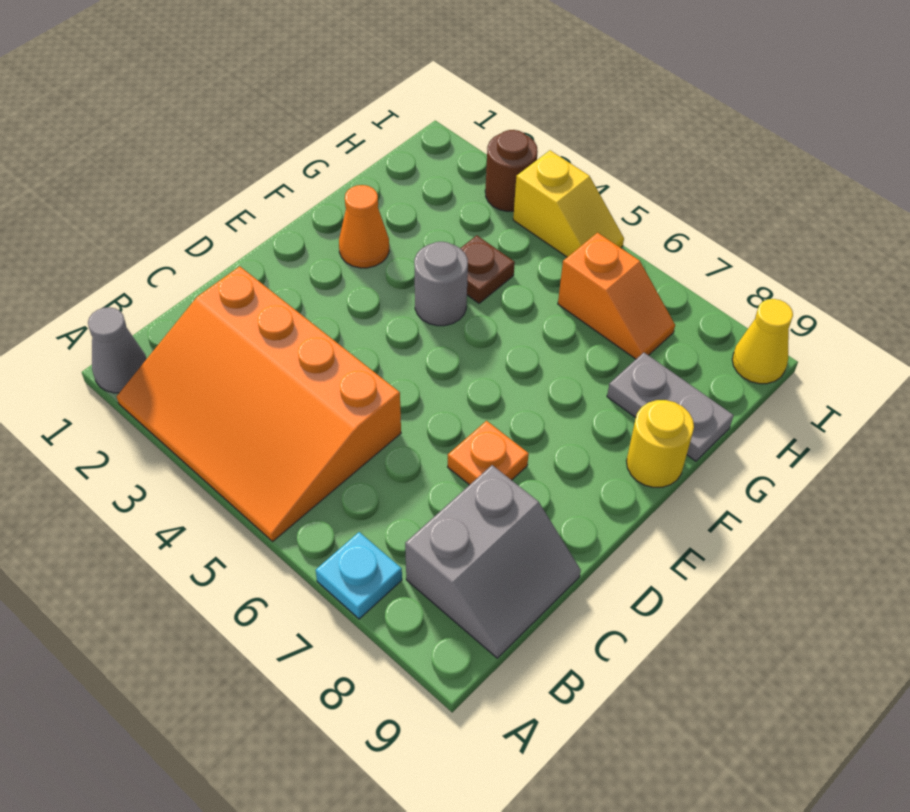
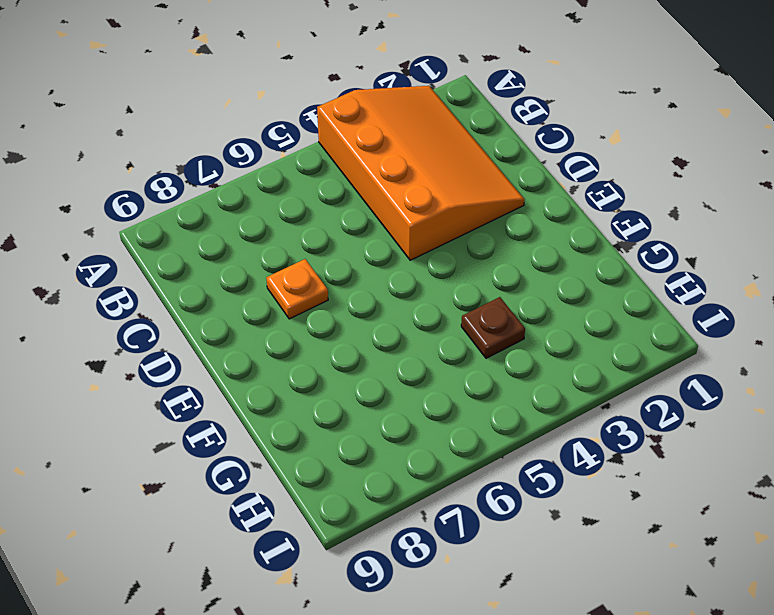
orange slope A2:D4 level 1 top 4 -> orange slope A2:C5 level 1 top C
none -> grey cone A1 level 1
none -> cyan plate A7 level 1
none -> grey slope B8:C9 level 1 top 8

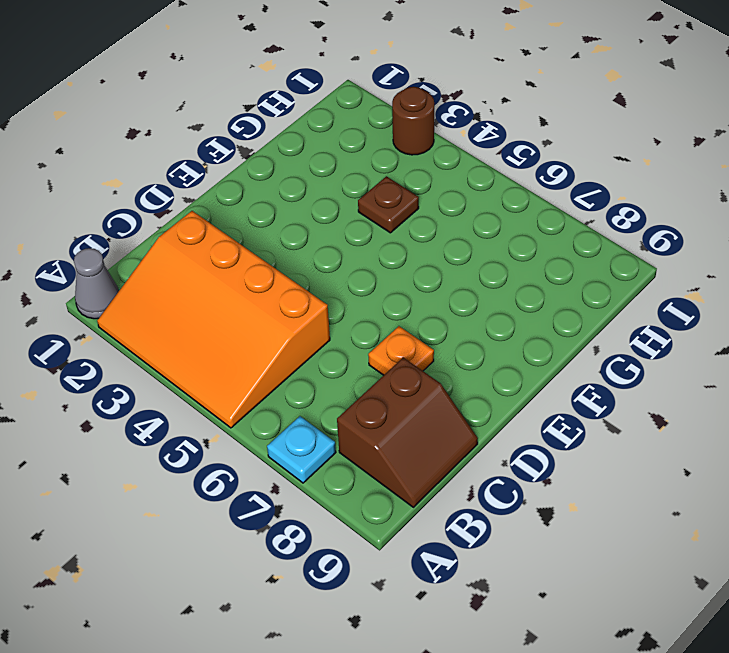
brown slope B8:C9 level 1 top 8 -> grey slope B8:C9 level 1 top 8
none -> orange cone F2 level 1
none -> grey round brick F4 level 1
none -> yellow round brick F9 level 1

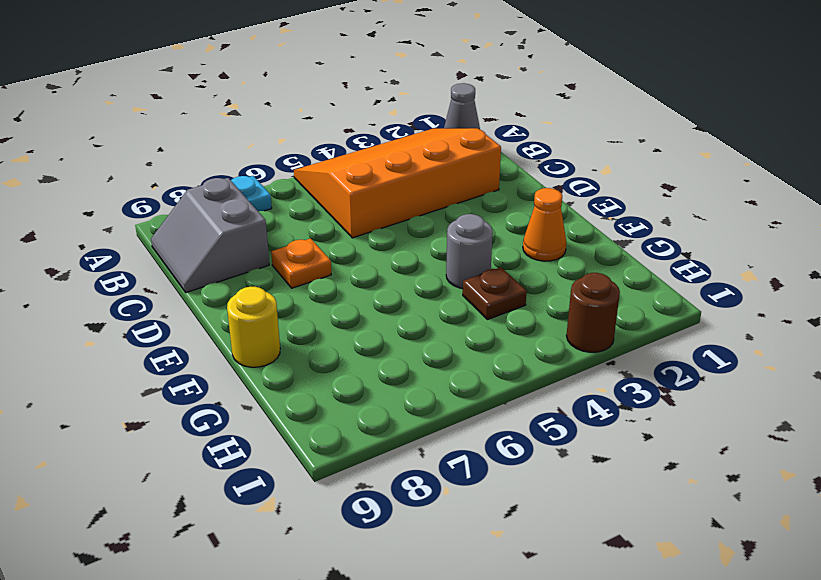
none -> grey plate G8:G9 level 1
none -> orange slope H6:H7 level 1 top 6
none -> yellow slope I4:I5 level 1 top 4

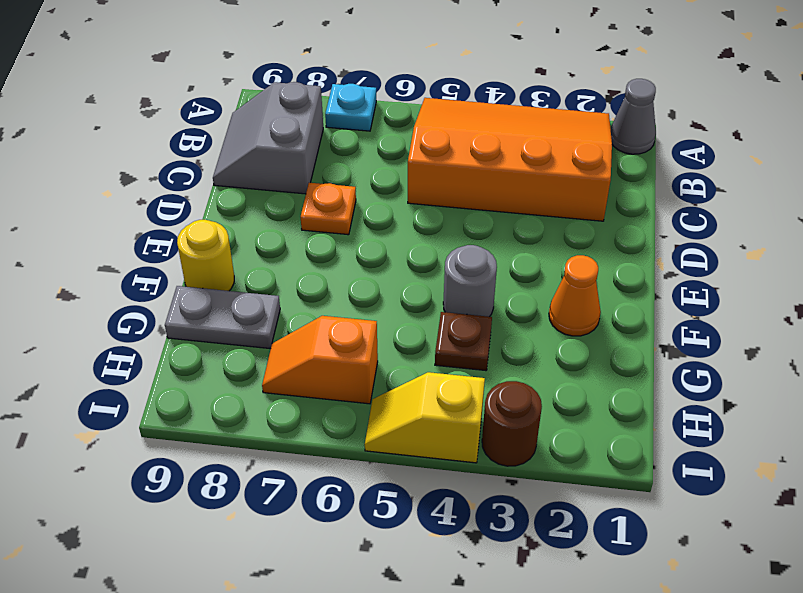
none -> yellow cone I9 level 1

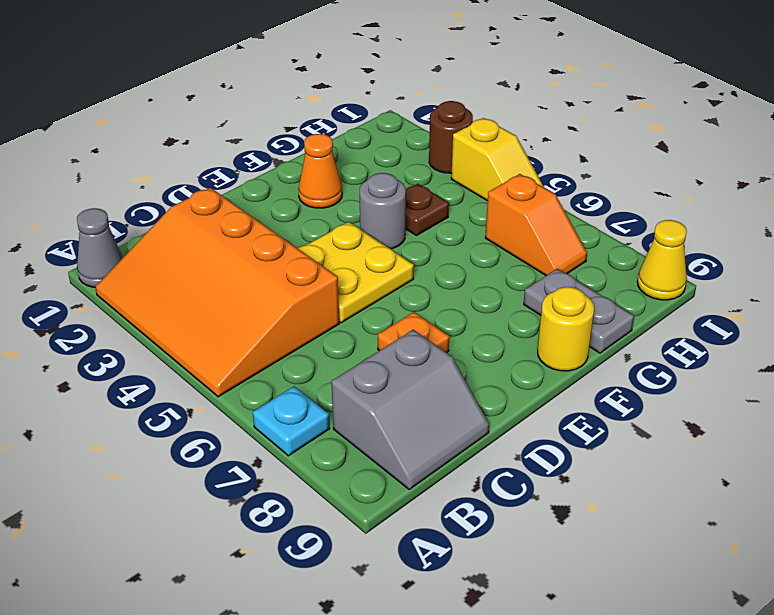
yellow plate D4:E5 level 1 -> none

